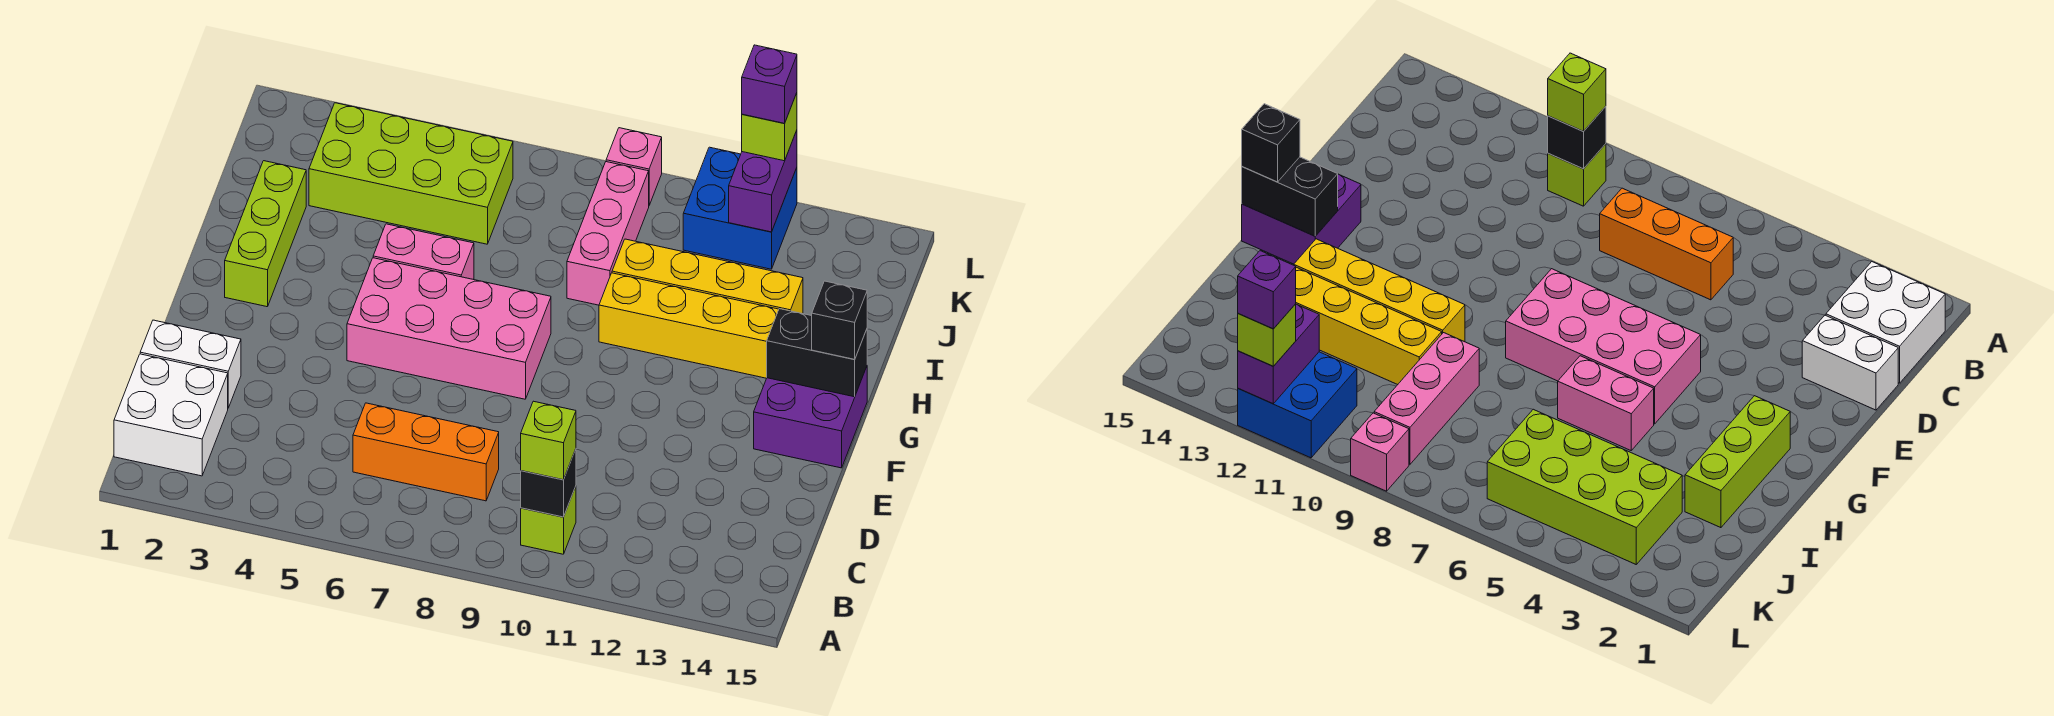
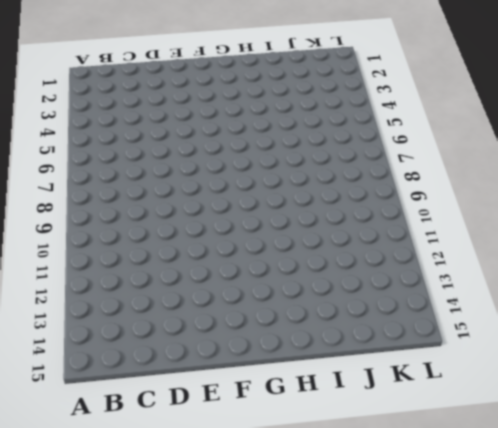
none -> white brick B1:C2 level 1
none -> lime brick B10 level 1
none -> orange brick C6:C8 level 1

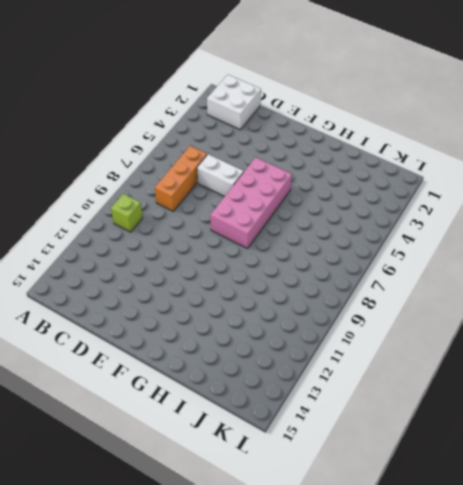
white brick D6:E6 level 1 -> white brick D1:D2 level 1
none -> purple brick F14:G15 level 1
none -> lime brick G2:I2 level 1
none -> pink brick H5:H6 level 1

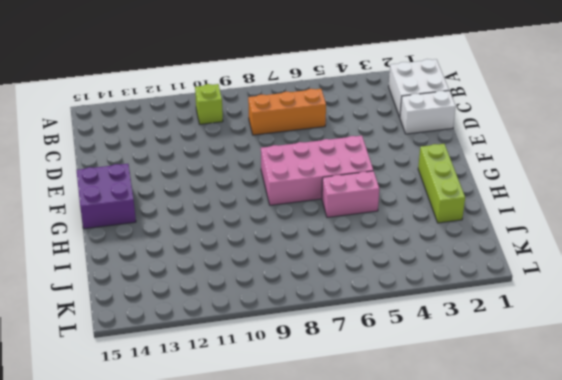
none -> yellow brick H10:H13 level 1
none -> pink brick I9:K9 level 1
none -> yellow brick I10:I13 level 1

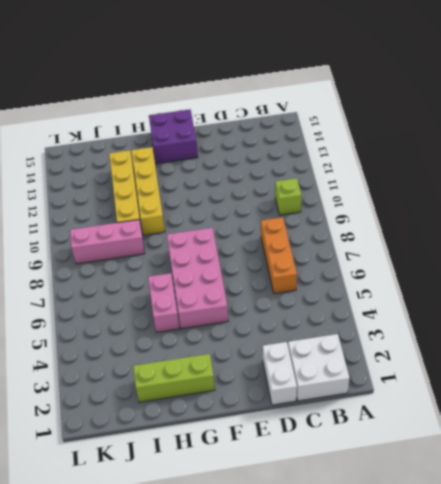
none -> lime brick J3:K6 level 1
none -> blue brick K11:L12 level 1
none -> pink brick L9 level 1

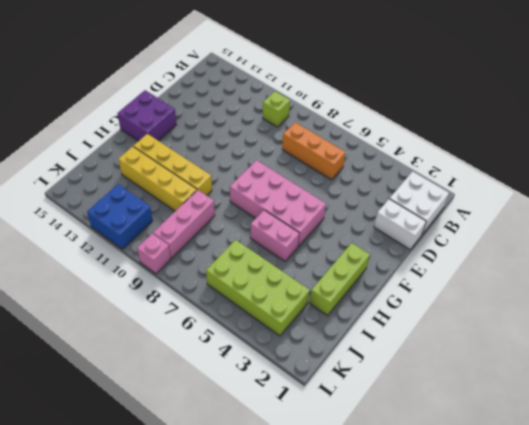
none -> black brick B10 level 2
none -> black brick G14:G15 level 2
none -> purple brick K12:L12 level 2

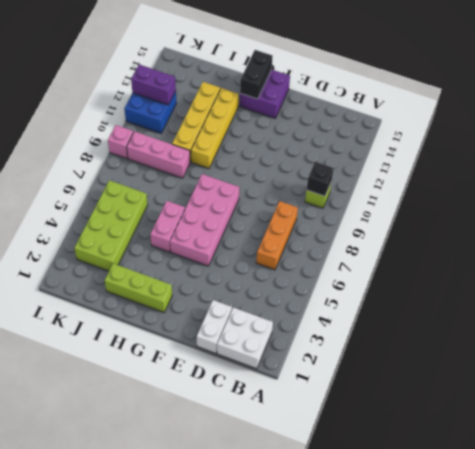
none -> lime brick B10 level 3
none -> black brick G15 level 3
none -> lime brick L12 level 3

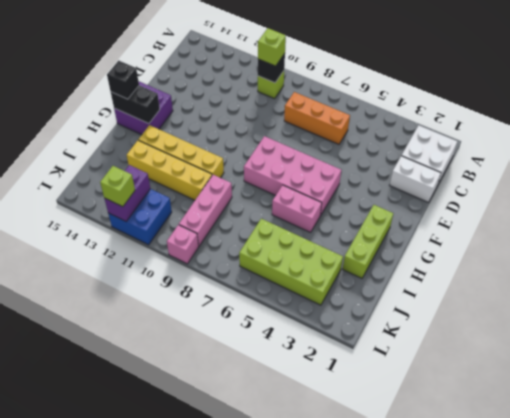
none -> purple brick L12 level 4

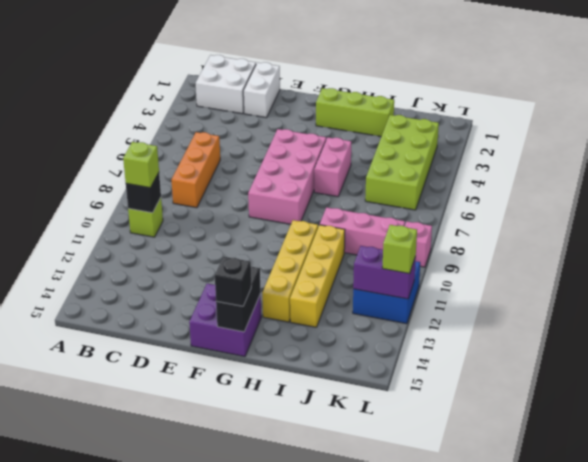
none -> purple brick L12 level 4

